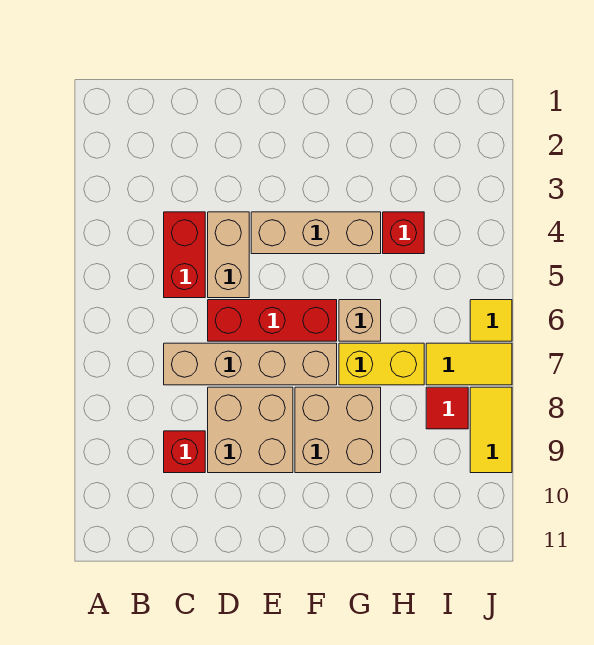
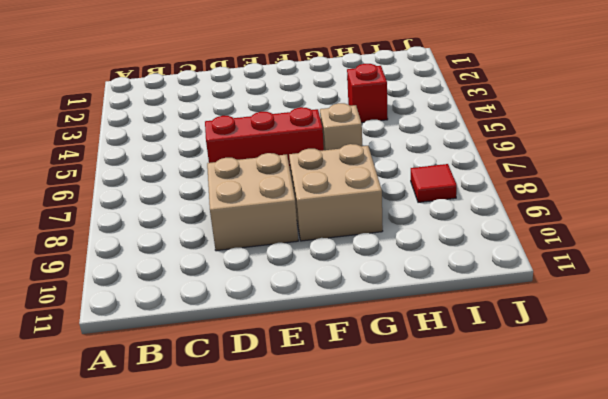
none -> red brick C4:C5 level 1
none -> tan brick C7:F7 level 1
none -> red brick C9 level 1

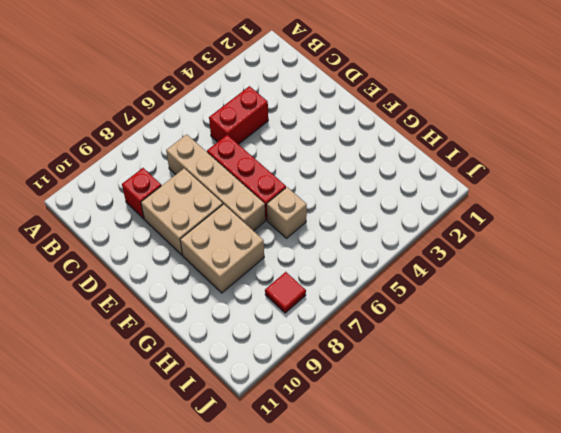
none -> tan brick D4:D5 level 1
none -> tan brick E4:G4 level 1
none -> yellow brick G7:H7 level 1

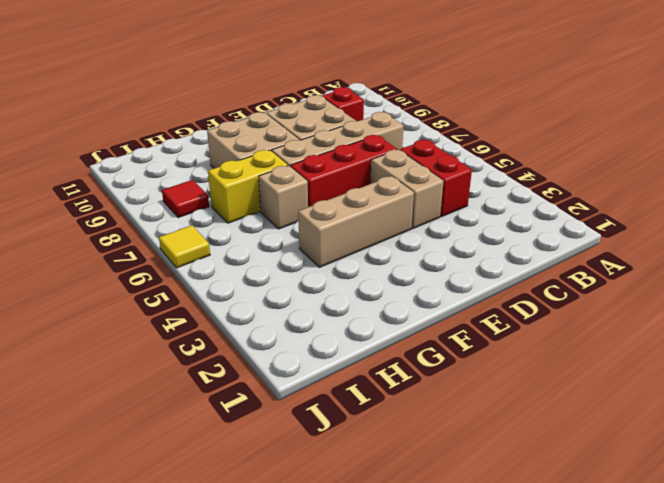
none -> red brick H4 level 1
none -> yellow tile I7:J7 level 1
none -> yellow tile J8:J9 level 1

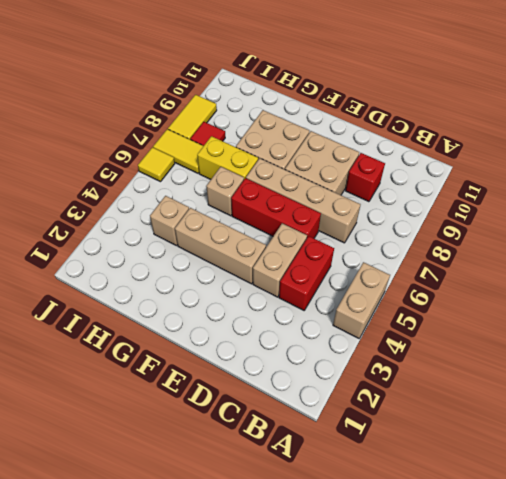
tan brick A4:A5 level 1 -> none
tan brick H4 level 1 -> red brick H4 level 1

